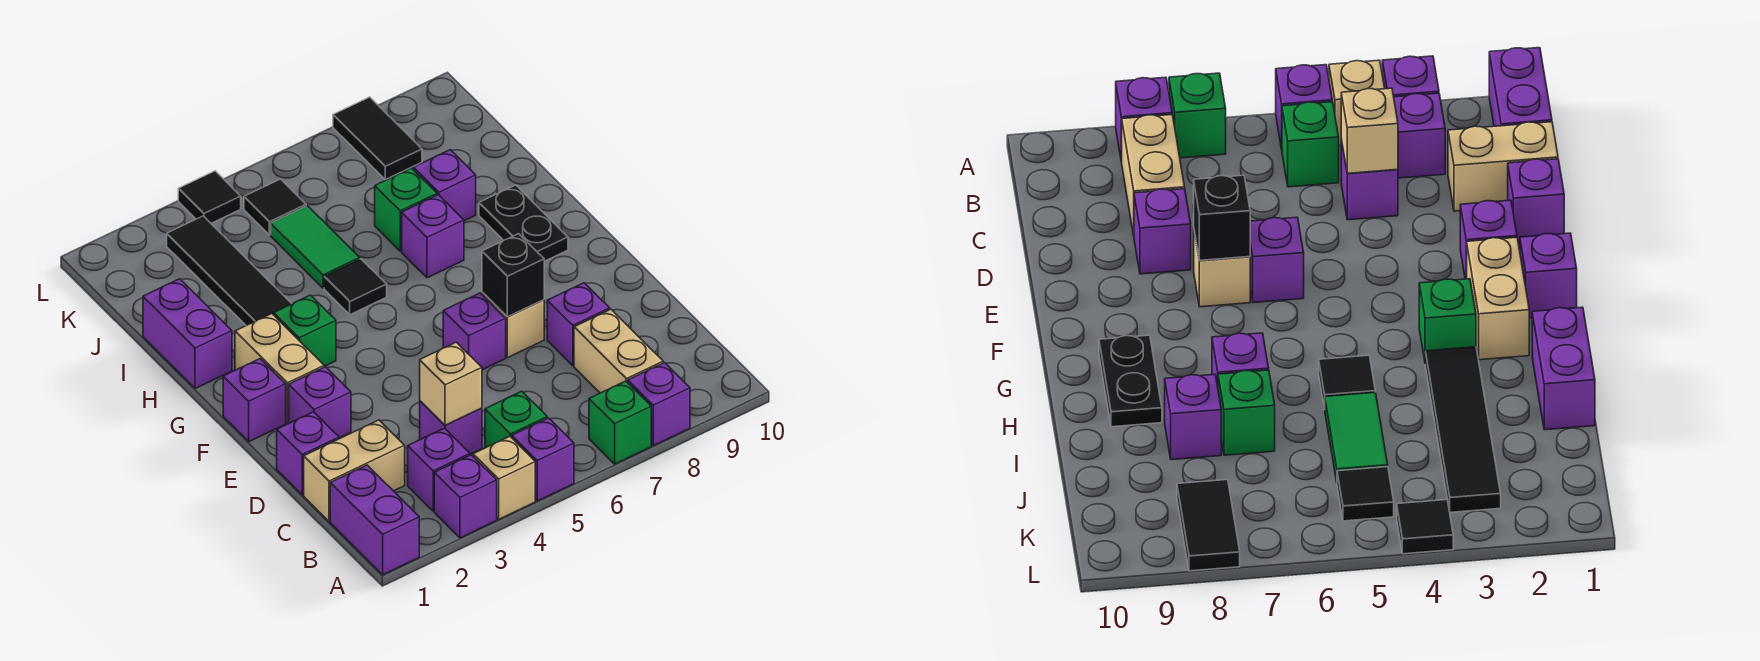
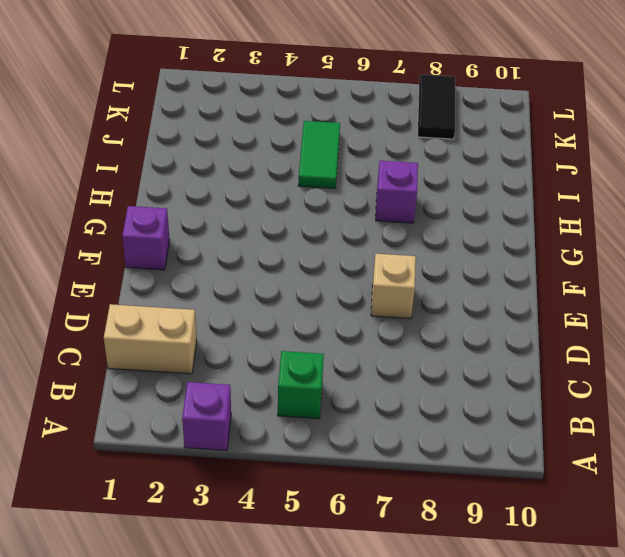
none -> purple brick A1:B1 level 1
none -> tan brick A4 level 1
none -> purple brick A5 level 1
none -> green brick A7 level 1

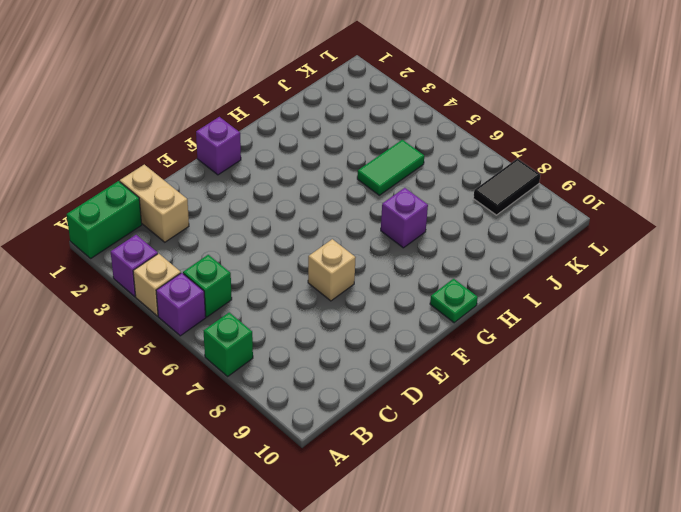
green brick A1:B1 level 1 -> purple brick A1:B1 level 1
green plate G10 level 1 -> none
none -> purple brick A8 level 1
none -> purple brick B3 level 1
none -> tan brick B8:C8 level 1
none -> purple brick C4 level 1

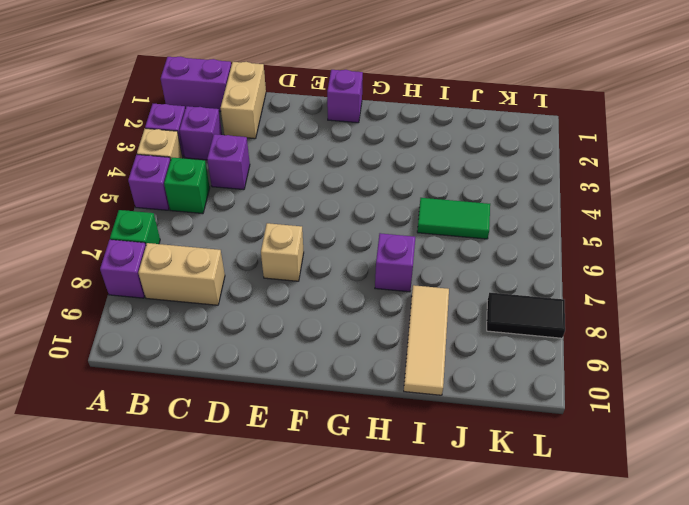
tan tile I8:I10 level 1 -> purple brick I8 level 1
none -> purple brick D1 level 1
none -> purple brick D8 level 1
none -> purple brick E2 level 1
none -> purple brick E6 level 1

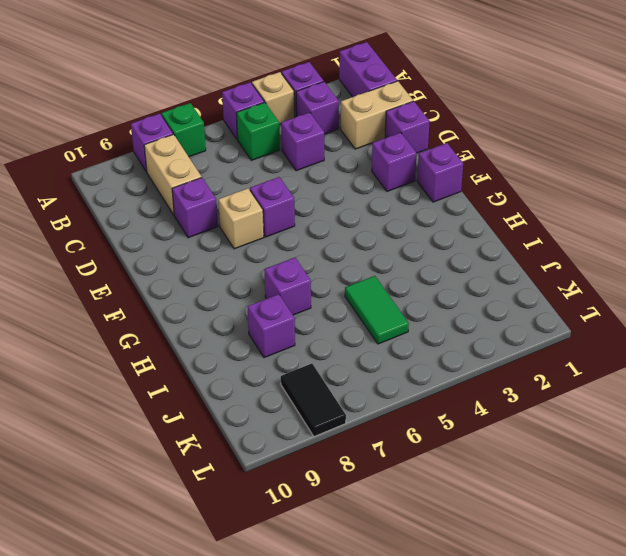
none -> tan brick F2:G2 level 1
none -> green brick G3 level 1
none -> black plate G9:H9 level 1
none -> purple brick H1:I1 level 1

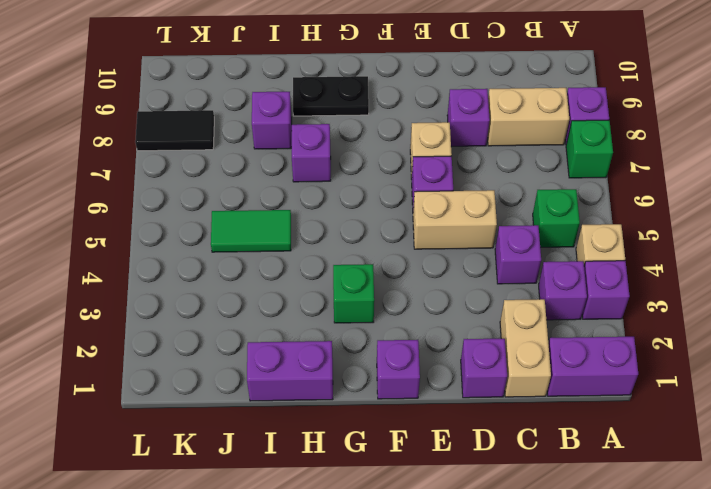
tan brick D5:E5 level 1 -> tan brick F2:G2 level 1
none -> purple brick A5 level 1
none -> purple brick E2 level 1
none -> black tile H3:K3 level 1
none -> black tile H5 level 1

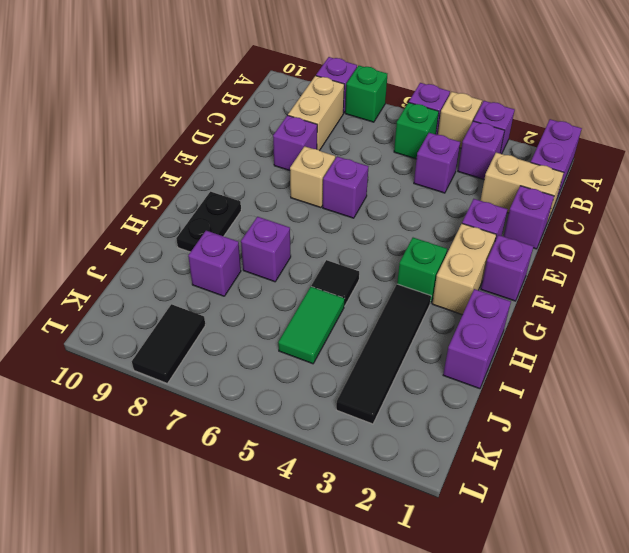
none -> green brick I7 level 1
none -> black tile K5 level 1
none -> black tile L4 level 1
none -> tan brick C4 level 2

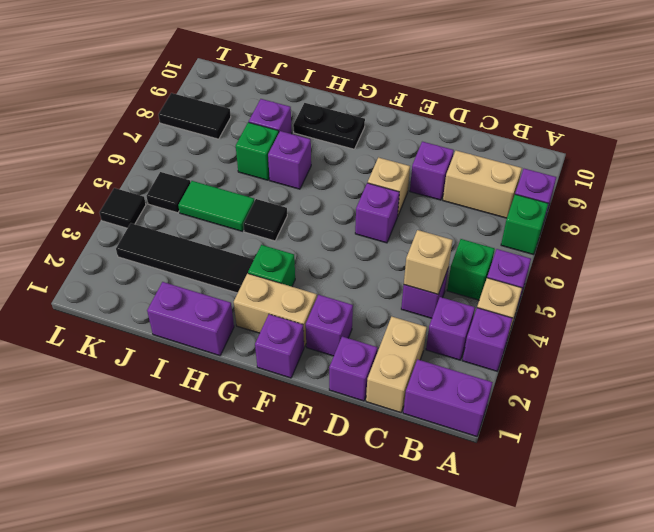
none -> black brick E7 level 2

